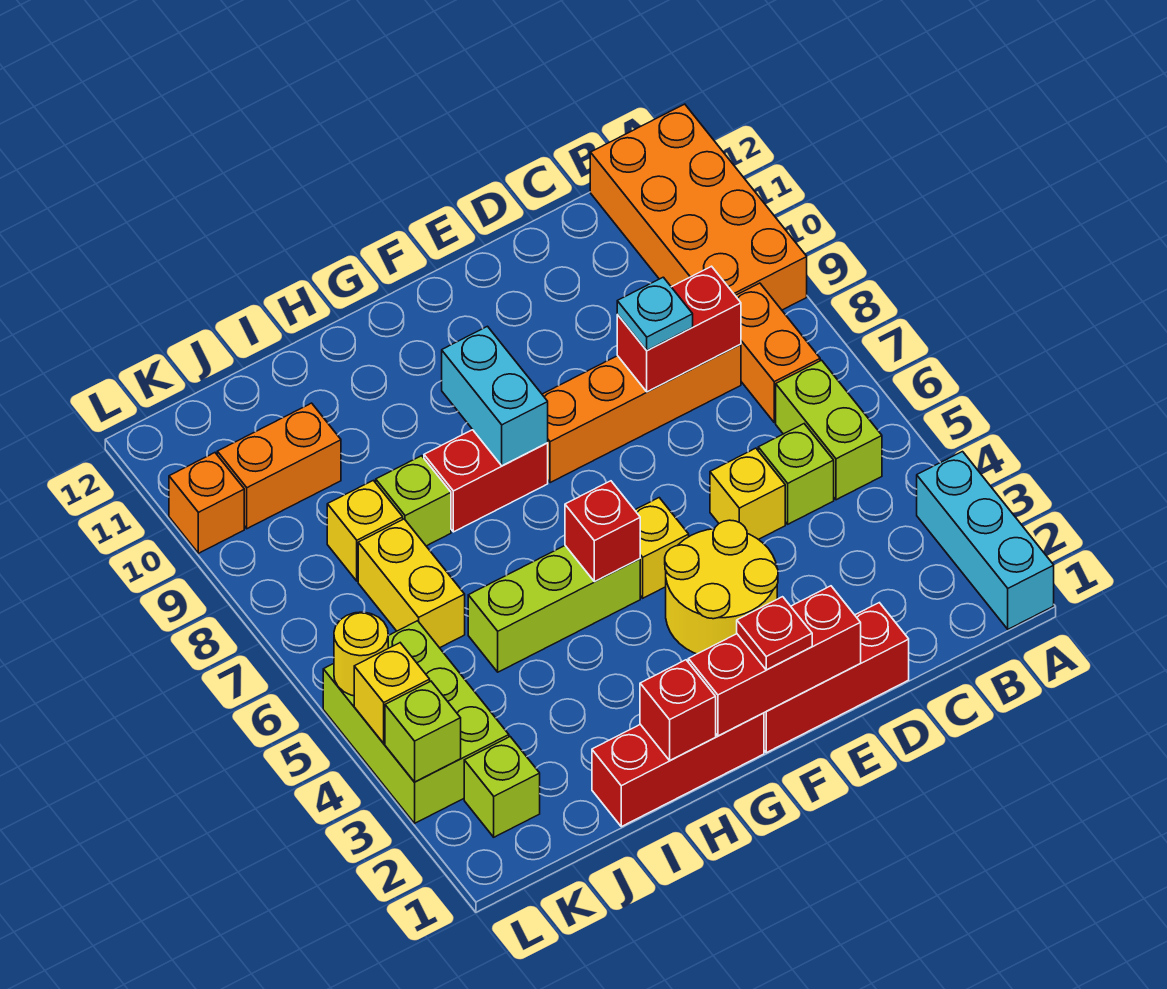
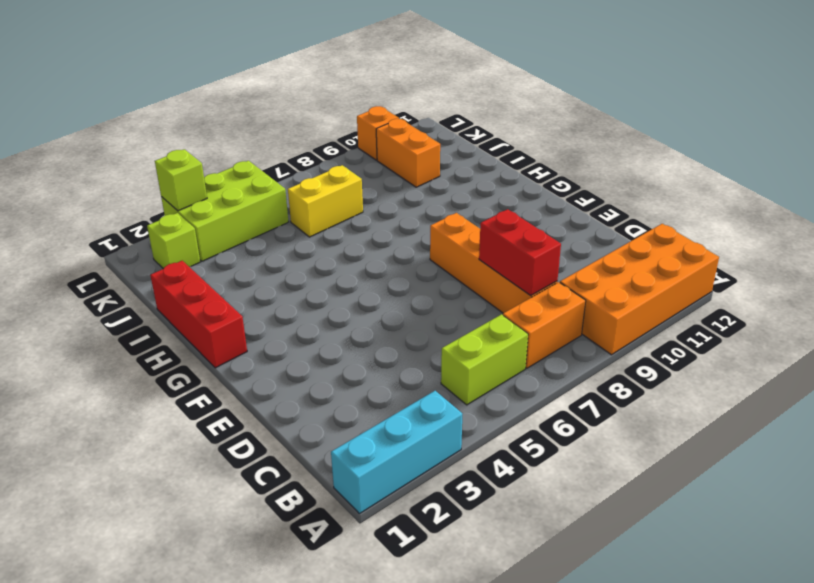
none -> lime brick C5 level 1
none -> red brick D1:F1 level 1
none -> yellow brick D5 level 1
none -> yellow round brick E3:F4 level 1

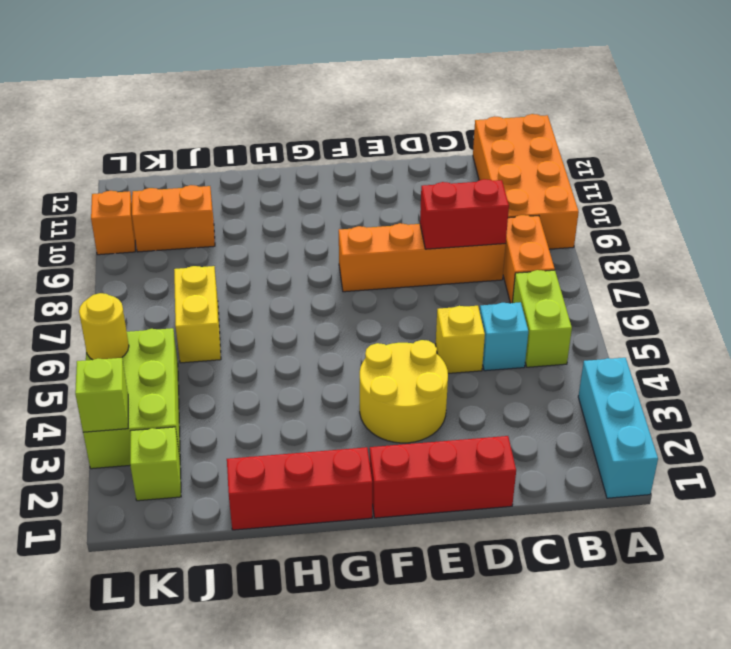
cyan brick C5 level 1 -> lime brick C5 level 1
none -> yellow brick F5 level 1
none -> lime brick G5:I5 level 1
none -> red brick G8:H8 level 1
none -> lime brick I8 level 1

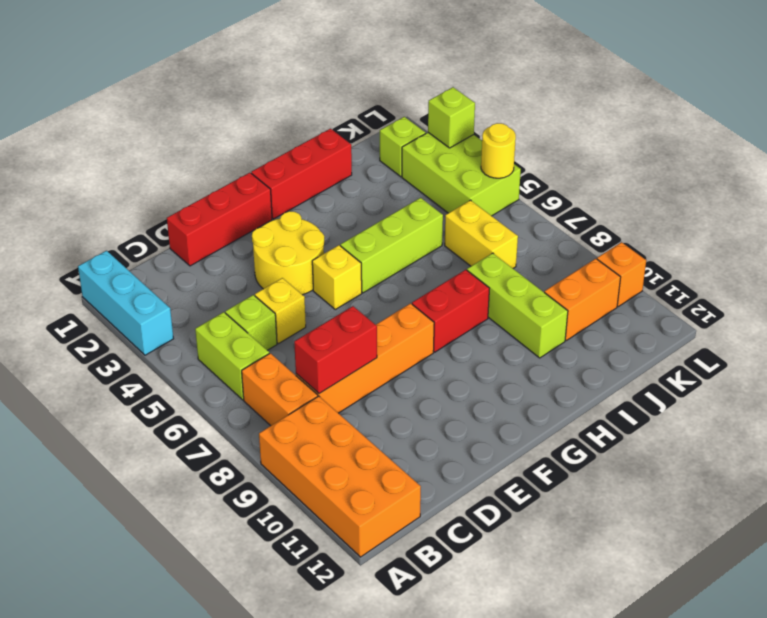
lime brick I8:I10 level 1 -> lime brick I8 level 1
none -> yellow brick J8 level 1
none -> red brick E1:G1 level 2
none -> red brick G5 level 2
none -> cyan brick G8:G9 level 2

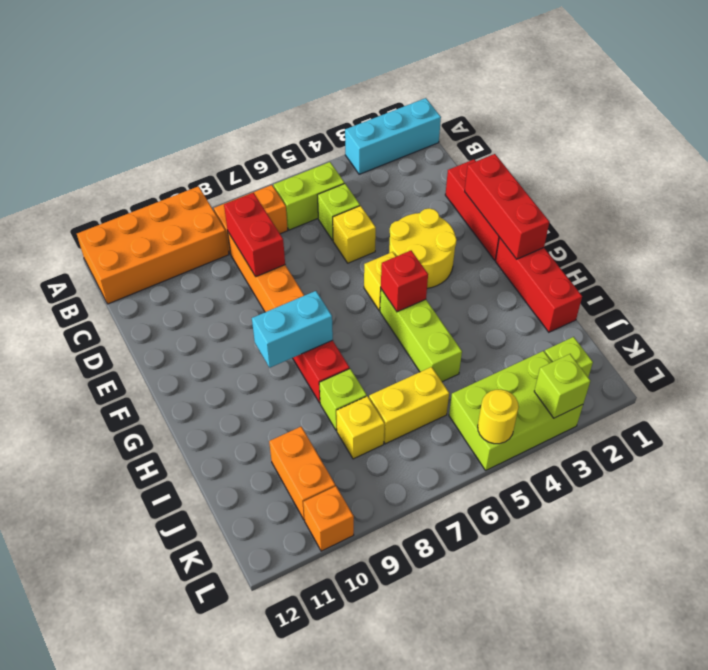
none -> red brick H1 level 2
none -> yellow brick L4 level 2
none -> cyan plate D8 level 3
none -> red plate F1 level 3

